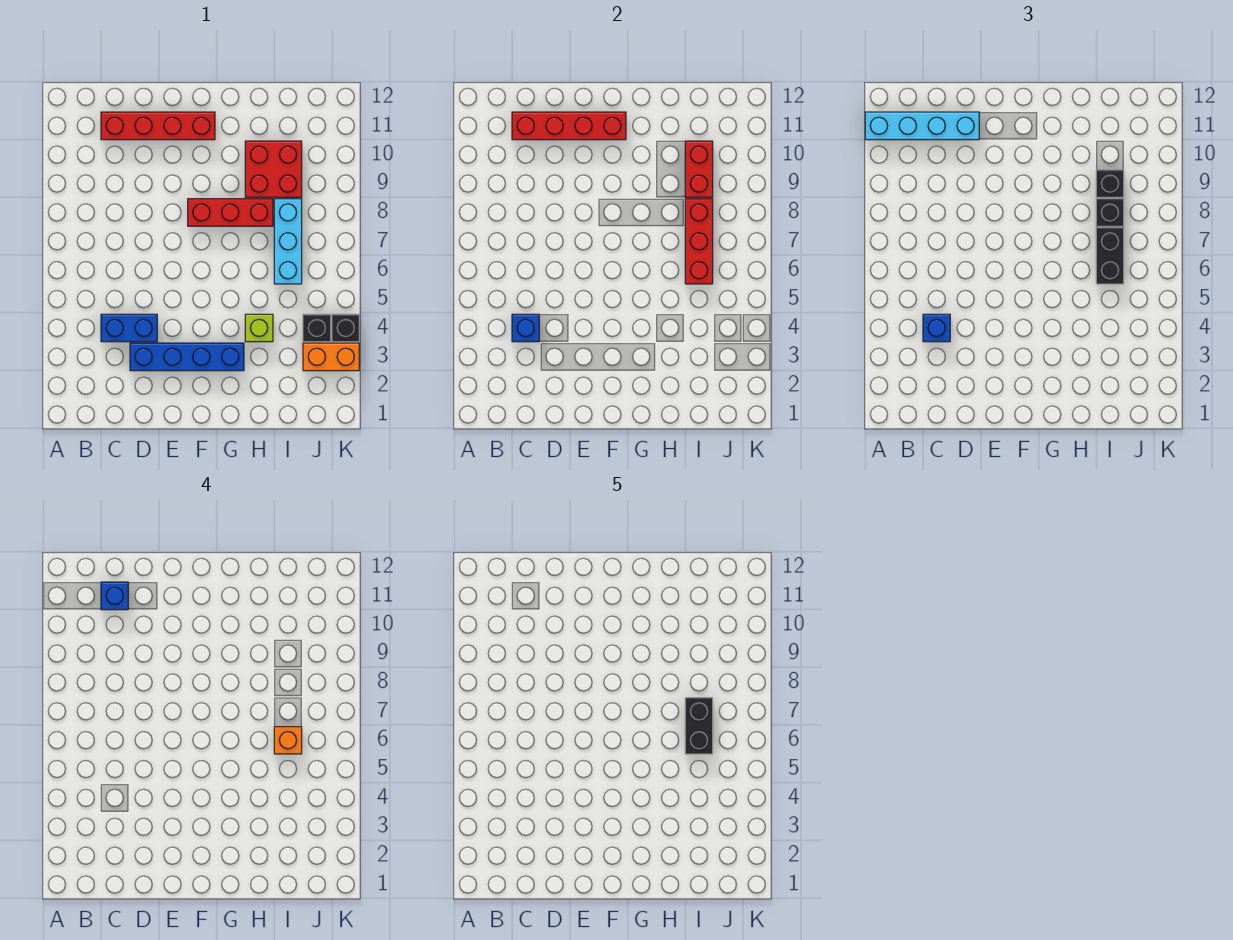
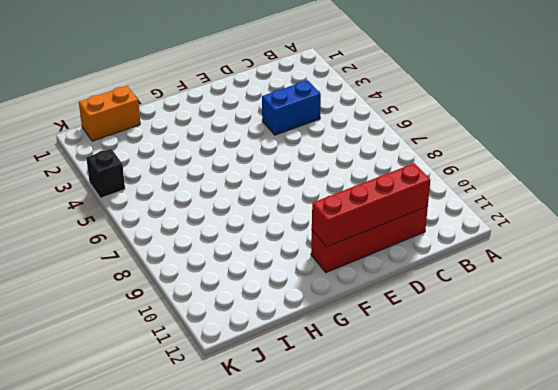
orange brick I1:J1 level 1 -> orange brick J3:K3 level 1
none -> blue brick D3:G3 level 1
none -> red brick F8:H8 level 1
none -> lime brick H4 level 1

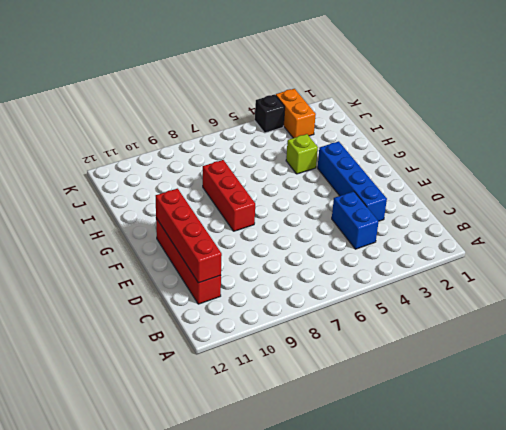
none -> red brick H9:I10 level 1
none -> cyan brick I6:I8 level 1
none -> black brick J4 level 1

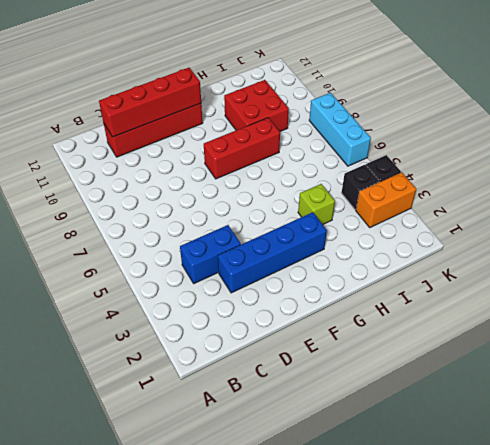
cyan brick K6:K8 level 1 -> cyan brick I6:I8 level 1
none -> blue brick C4 level 2
none -> red brick I6:I8 level 2
none -> red brick I9:I10 level 2

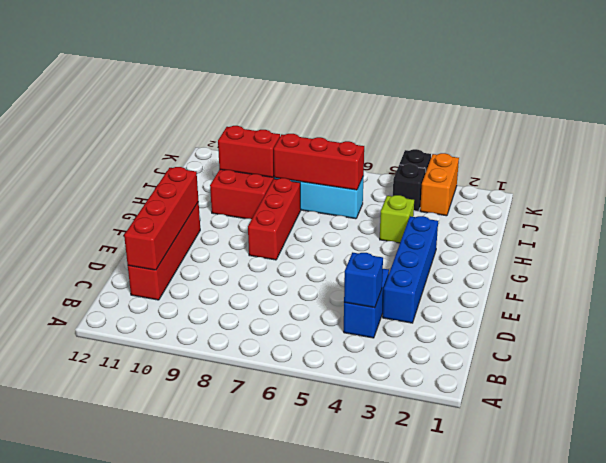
none -> cyan brick A11:D11 level 3
none -> blue brick C4 level 3
none -> black brick I6:I7 level 3

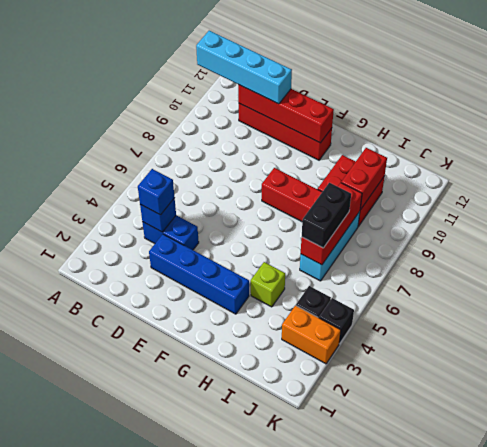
none -> black brick I8 level 3
none -> black brick I9 level 3
none -> blue brick C11 level 4

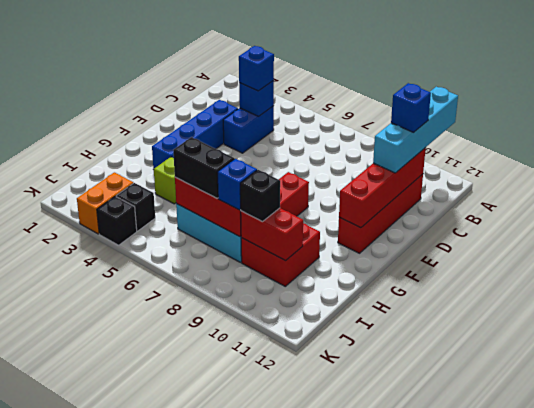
blue brick I8 level 3 -> black brick I8 level 3
none -> orange brick I6 level 4
none -> black brick I6:I7 level 5

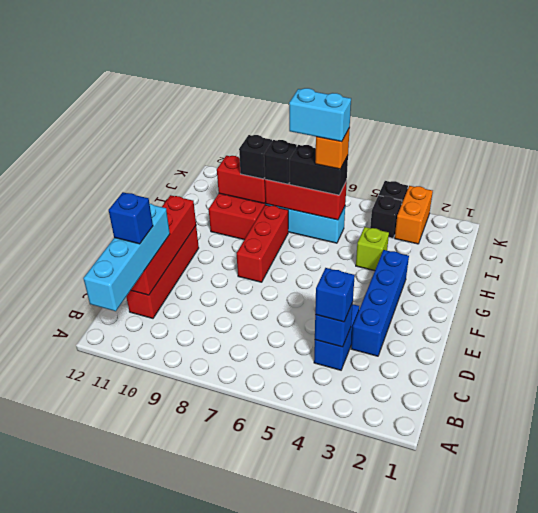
cyan brick I6:I7 level 5 -> black brick I6:I7 level 5

